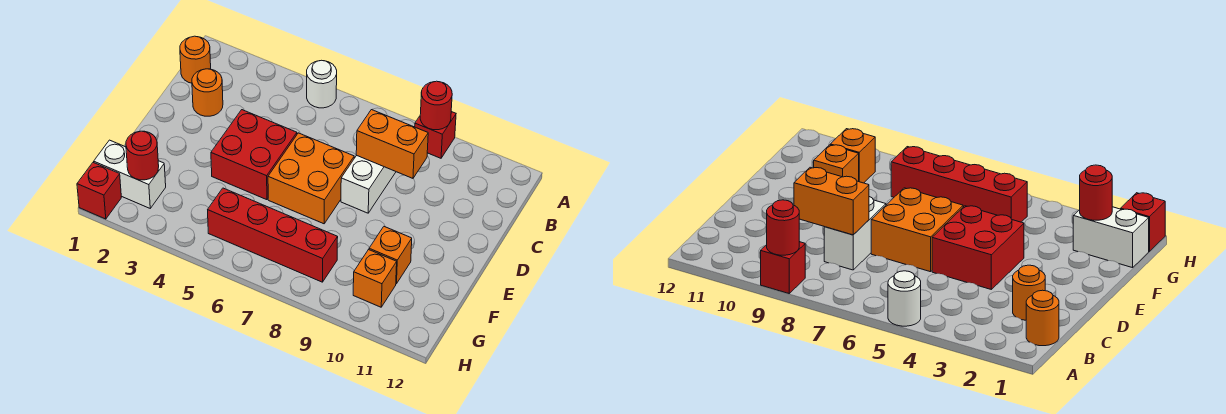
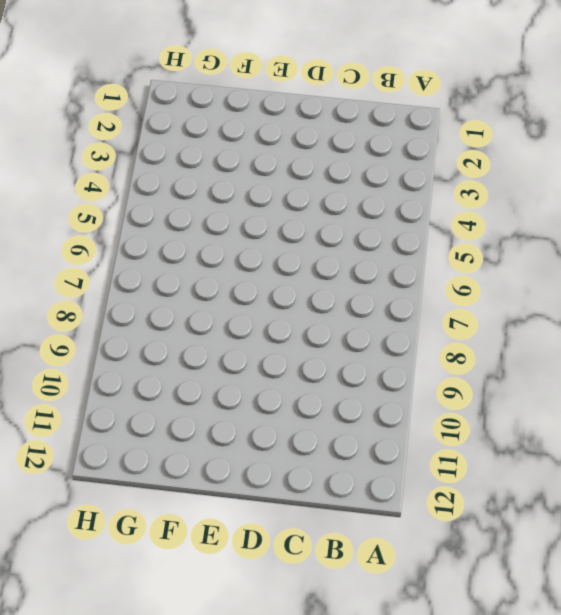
none -> white round brick A5 level 1
none -> red brick A9 level 1
none -> orange round brick B1 level 1

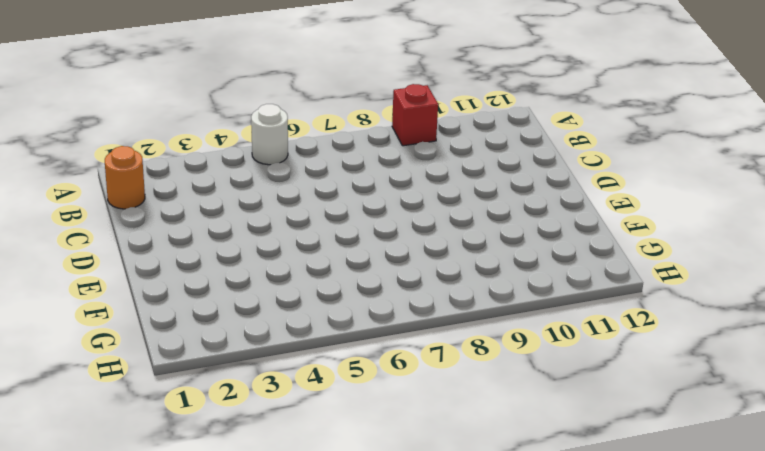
none -> orange round brick C2 level 1
none -> white brick C8:D8 level 1
none -> red brick D4:E5 level 1

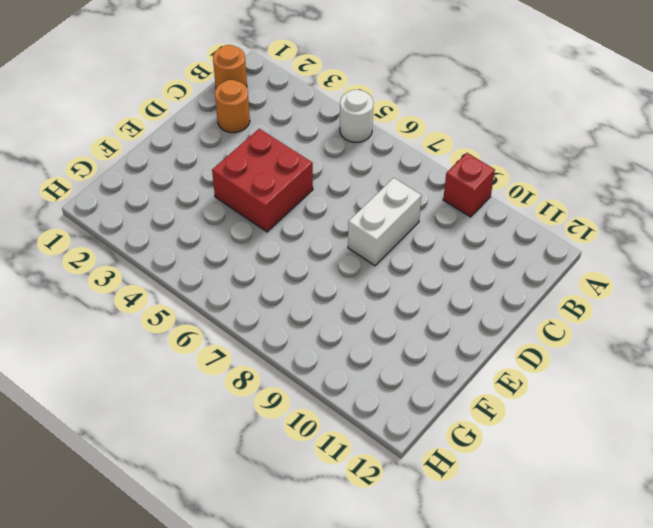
none -> orange brick D6:E7 level 1
none -> orange brick F10 level 1
none -> white brick G1:G2 level 1

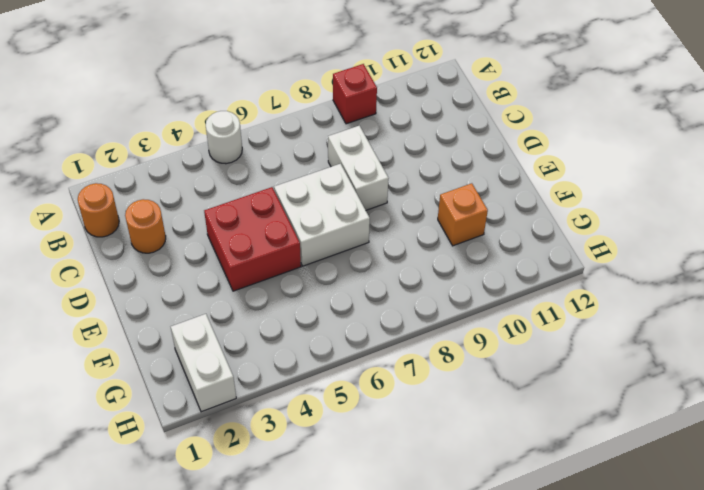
white brick D6:E7 level 1 -> orange brick D6:E7 level 1
white brick G2:H2 level 1 -> white brick G1:G2 level 1
none -> red brick G5:G8 level 1
none -> orange brick G10 level 1
none -> red brick H1 level 1

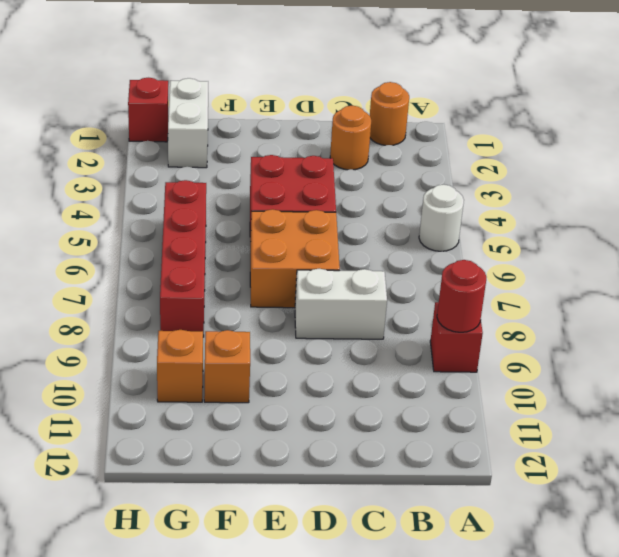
none -> orange brick C8:C9 level 2
none -> red round brick G2 level 2

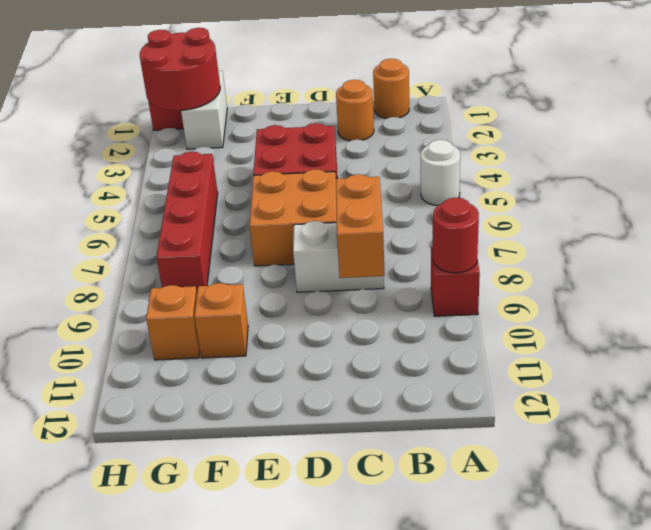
red round brick G1:H2 level 2 -> red round brick G2 level 2

